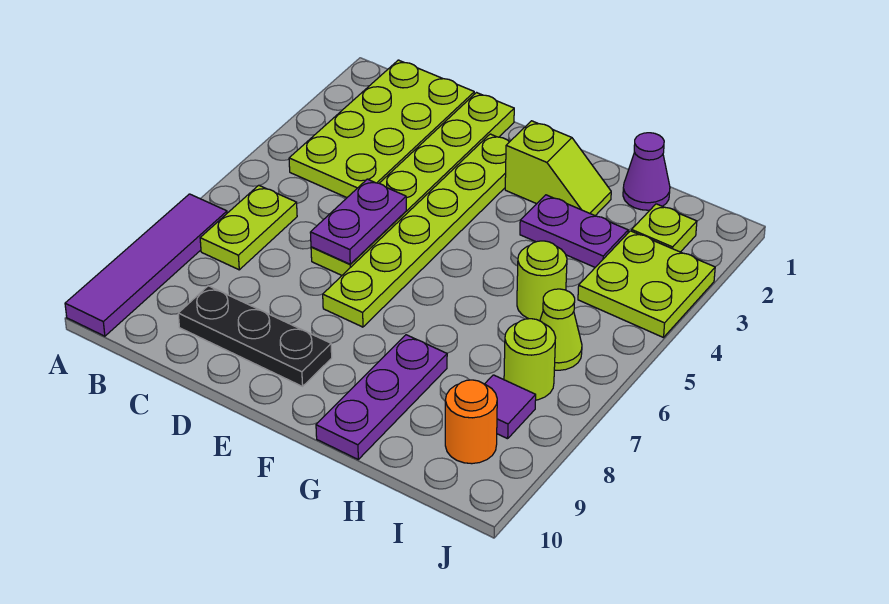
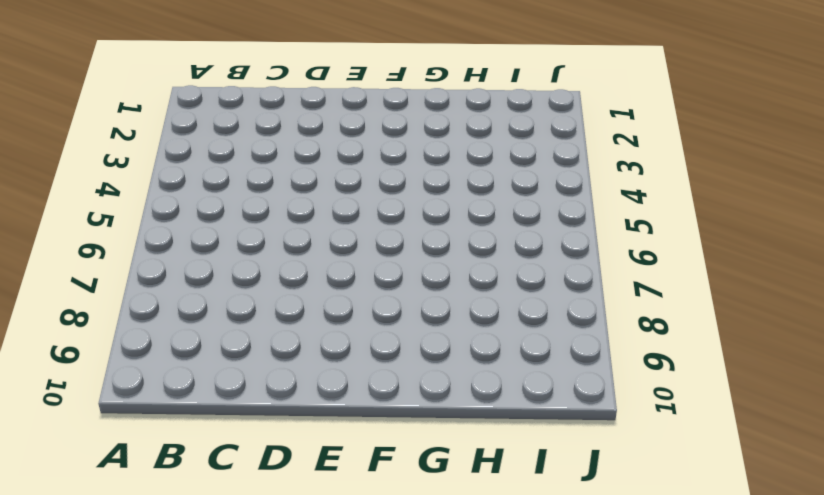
none -> purple tile A7:A10 level 1
none -> lime plate B1:C4 level 1
none -> lime plate B6:B7 level 1

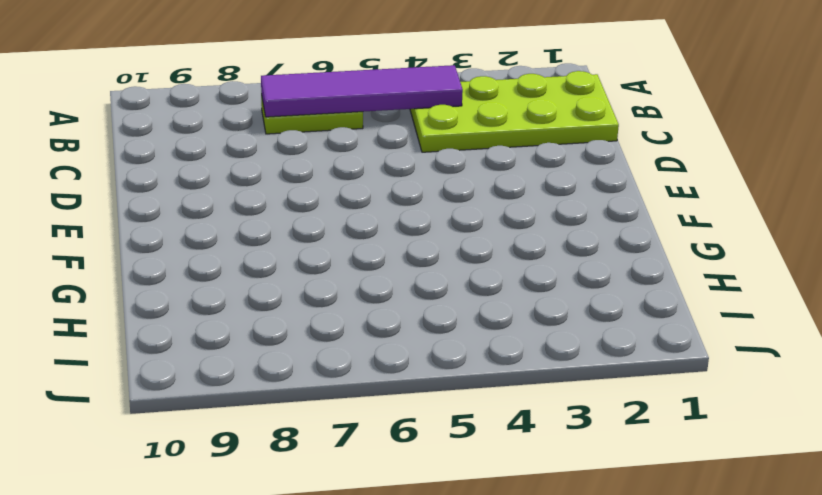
purple tile B4:B7 level 2 -> purple tile A7:A10 level 1
none -> black plate C9:E9 level 1
none -> lime plate D1:D6 level 1
none -> lime plate E2:E7 level 1

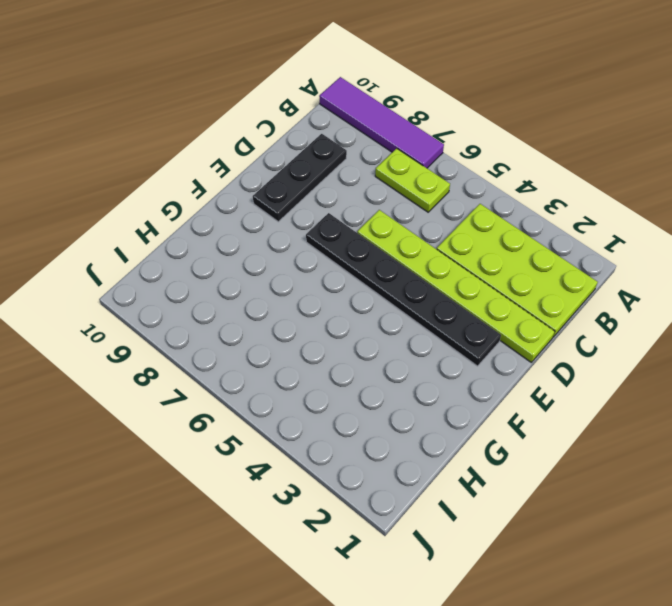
black plate E2:E7 level 1 -> lime plate E2:E7 level 1
none -> lime slope F2:G2 level 1 top F
none -> purple plate G3:H3 level 1
none -> purple plate G8:G10 level 1

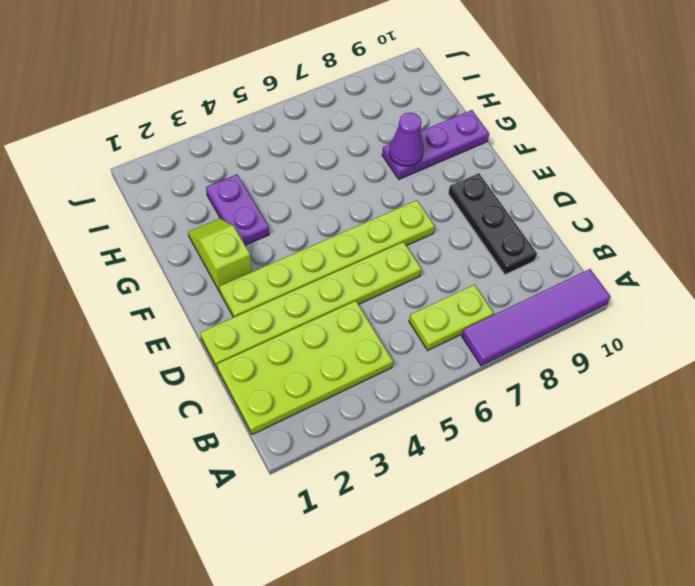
purple cone G8 level 2 -> purple cone H1 level 1
none -> lime round brick H5 level 1
none -> lime plate I2 level 1
none -> lime plate I3:J4 level 1

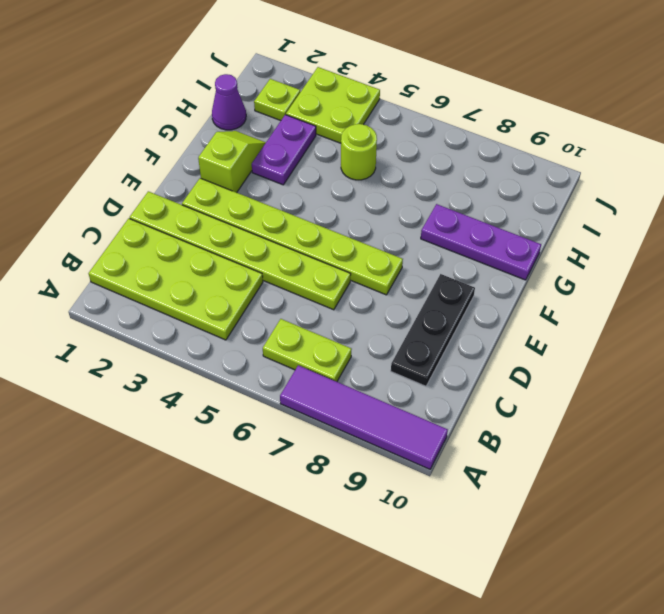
none -> lime cone I6 level 1
none -> lime round brick I7 level 1
none -> purple tile I8 level 1

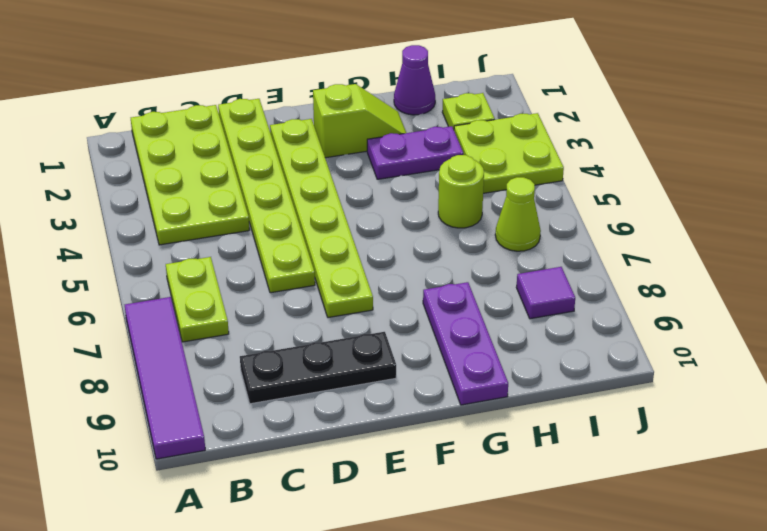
none -> lime round brick I7 level 1
none -> orange round brick I9 level 1
none -> purple plate D5:D6 level 2

